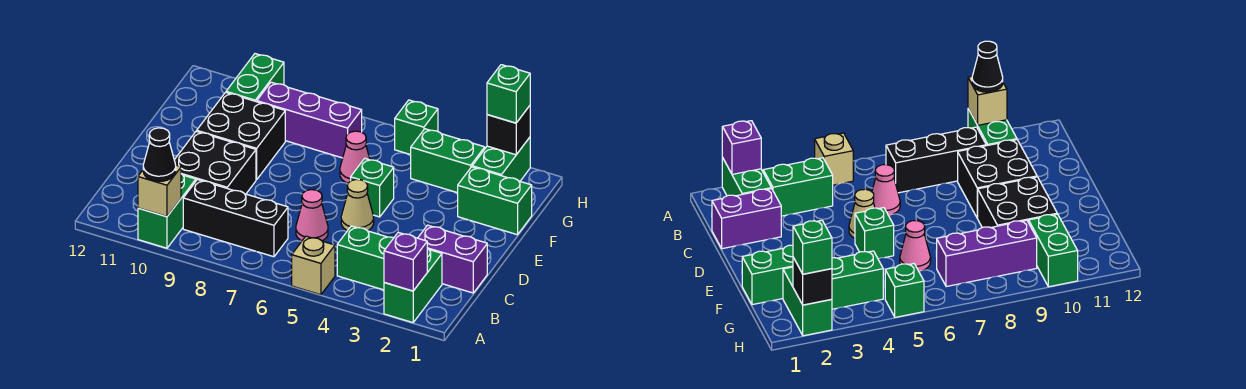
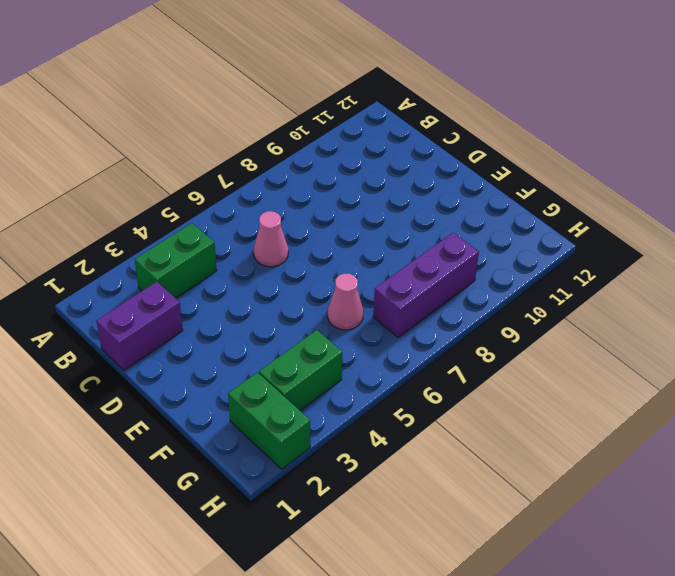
none -> green brick A2:B2 level 1
none -> tan brick A5 level 1
none -> green brick A10:B10 level 1

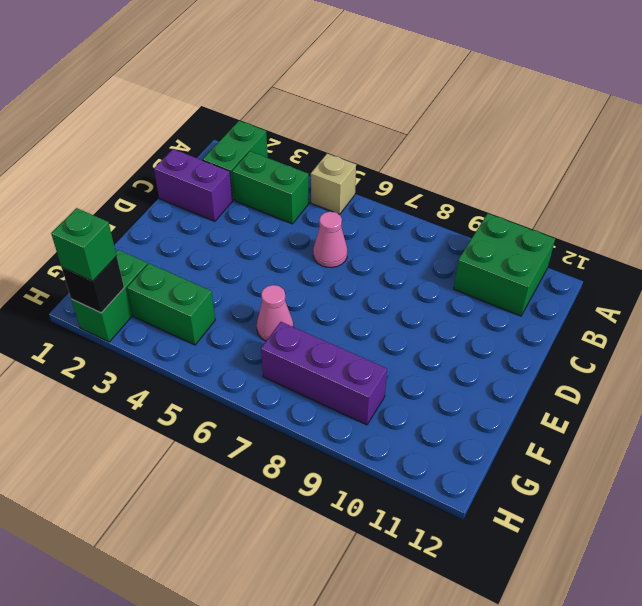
green brick A10:B11 level 1 -> green brick A10:B10 level 1
none -> black brick B7:B9 level 1
none -> black brick C9:D10 level 1
none -> tan cone D5 level 1

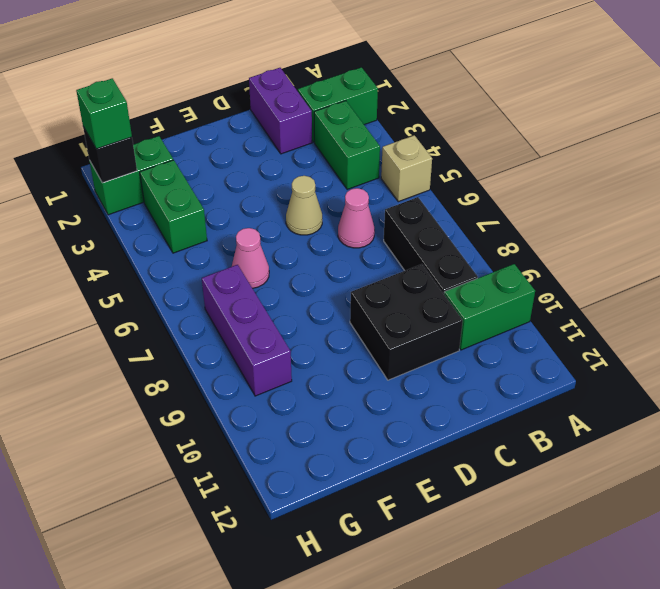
none -> green brick E5 level 1
none -> black brick E9:F10 level 1
none -> green brick F1:F2 level 1

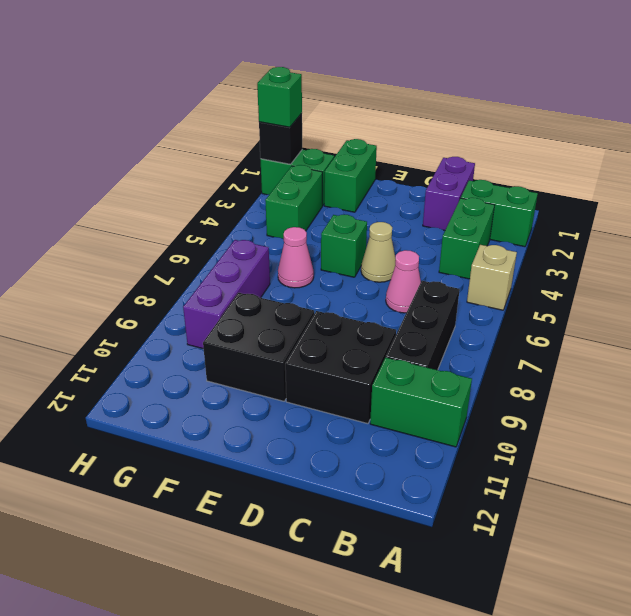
none -> green brick G10:H10 level 1
none -> green brick H5 level 1
none -> purple brick A2 level 2

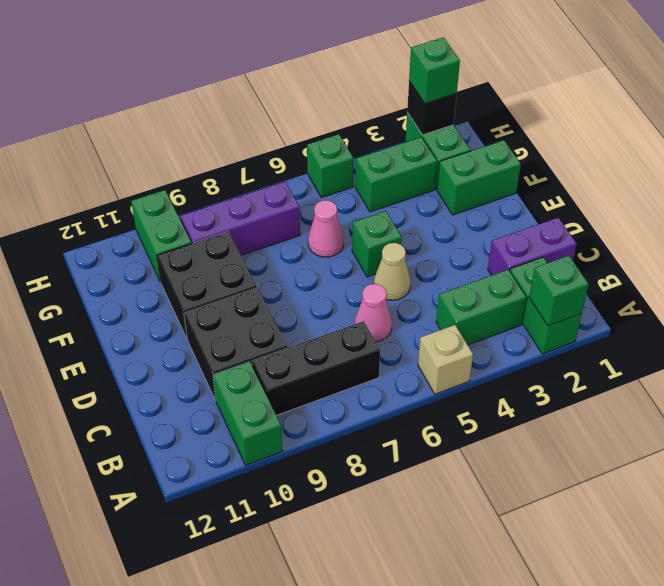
green brick A2 level 2 -> purple brick A2 level 2
none -> tan brick A10 level 2
none -> black cone A10 level 3

